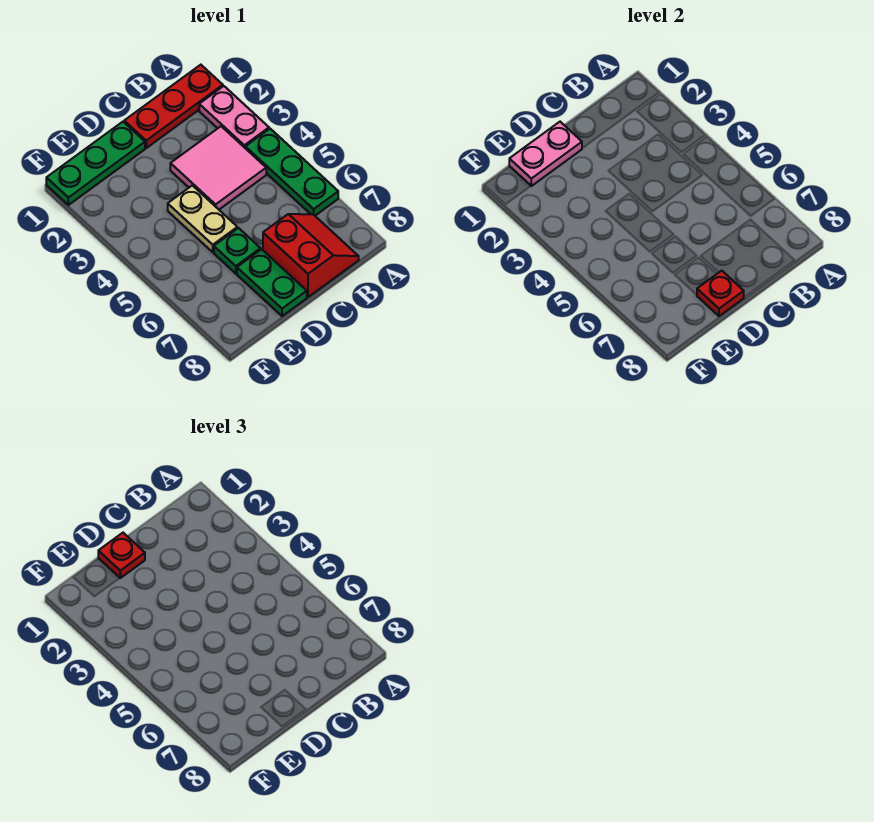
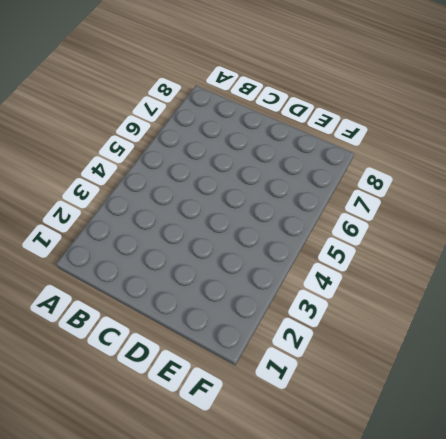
none -> red plate A1:C1 level 1
none -> pink plate A2:A3 level 1
none -> green plate A4:A6 level 1

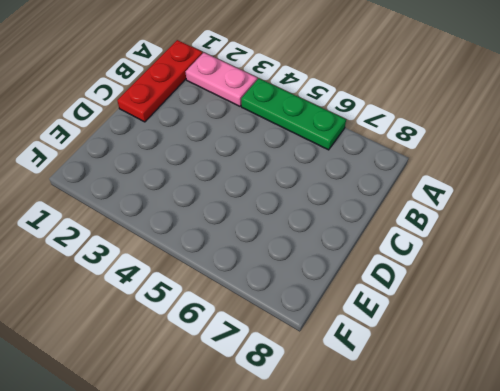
none -> pink tile B3:C4 level 1
none -> red slope B7:C8 level 1 top C
none -> green plate D1:F1 level 1

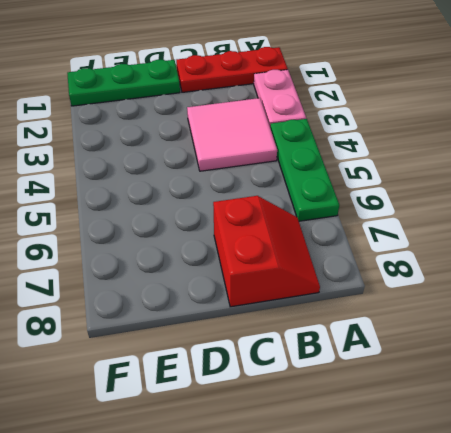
none -> tan plate D4:D5 level 1
none -> green plate D6 level 1
none -> green plate D7:D8 level 1

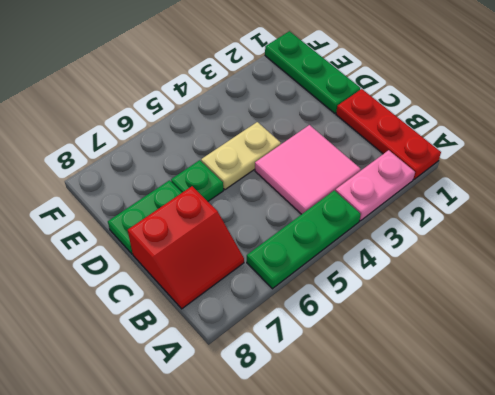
none -> pink plate D1:E1 level 2
none -> red plate D8 level 2
none -> red plate D1 level 3

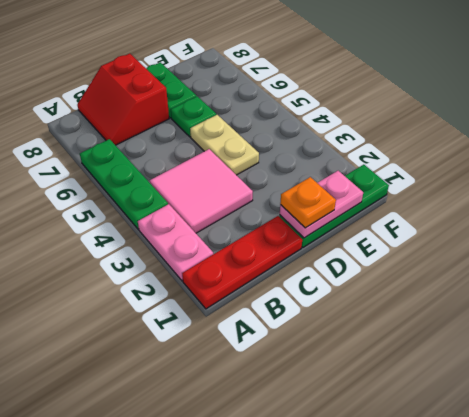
orange plate D1 level 3 -> red plate D1 level 3
none -> red plate D8 level 2

